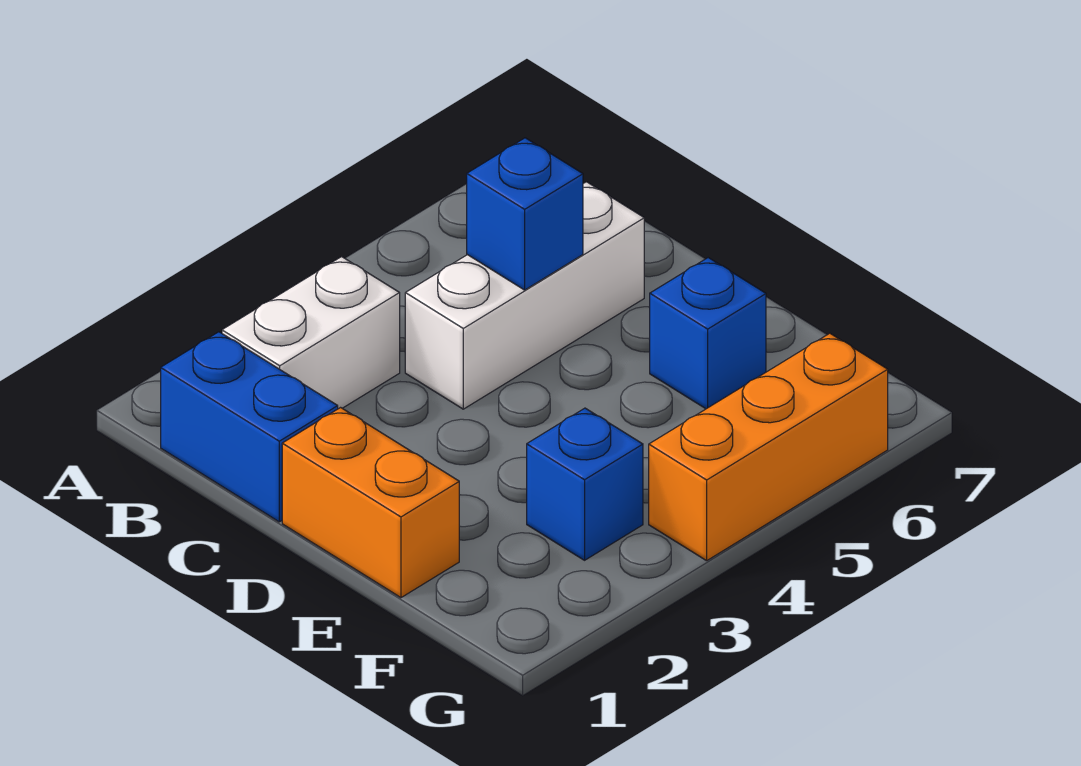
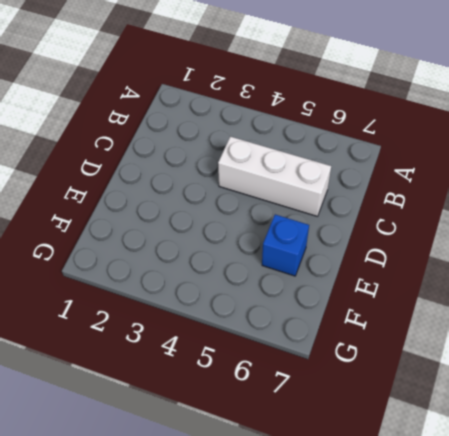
none -> blue brick B1:C1 level 1
none -> white brick B2:B3 level 1

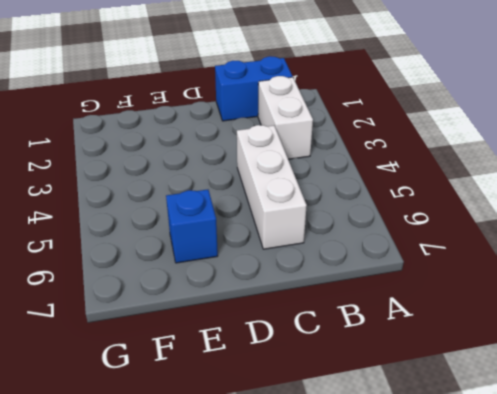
none -> orange brick D1:E1 level 1
none -> blue brick F3 level 1

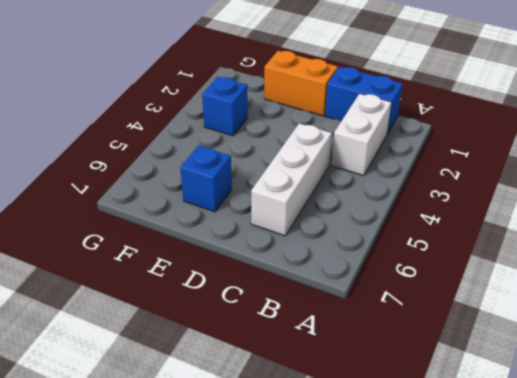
none -> orange brick G4:G6 level 1
none -> blue brick C5 level 2

